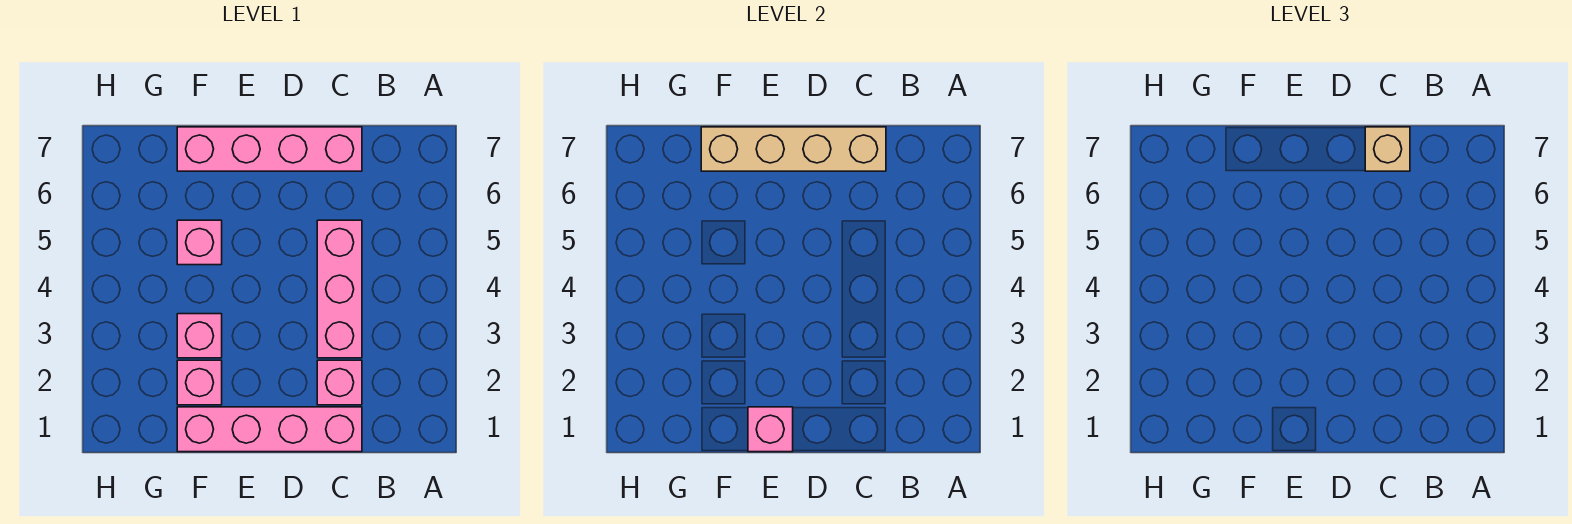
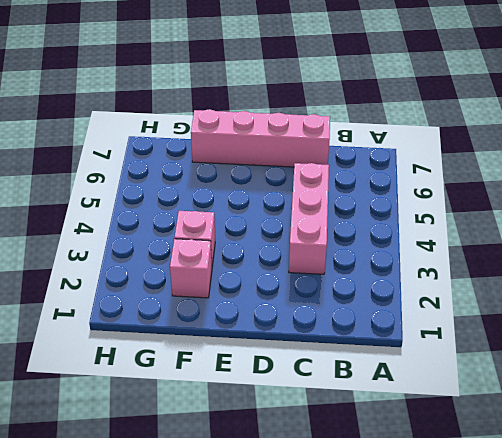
none -> pink brick C1:F1 level 1
none -> pink brick C2 level 1

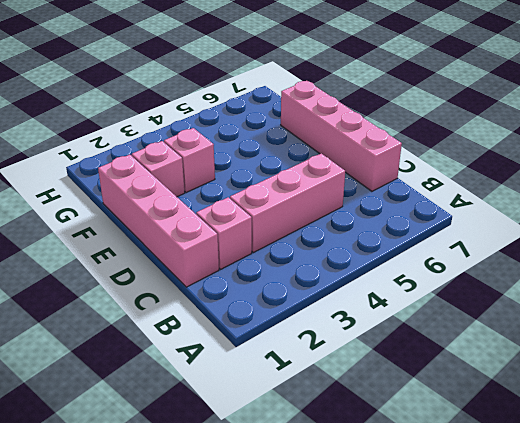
none -> pink brick F5 level 1
none -> tan brick C7:F7 level 2

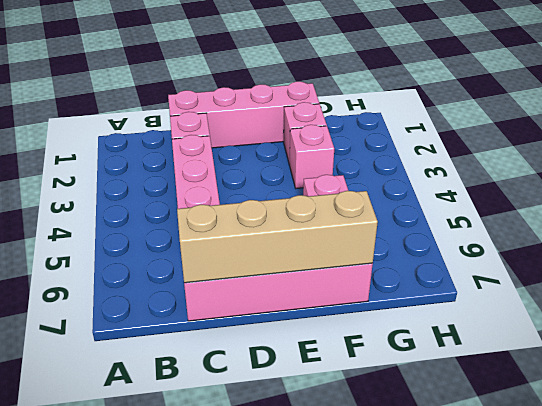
none -> pink brick E1 level 2
none -> tan brick C7 level 3

